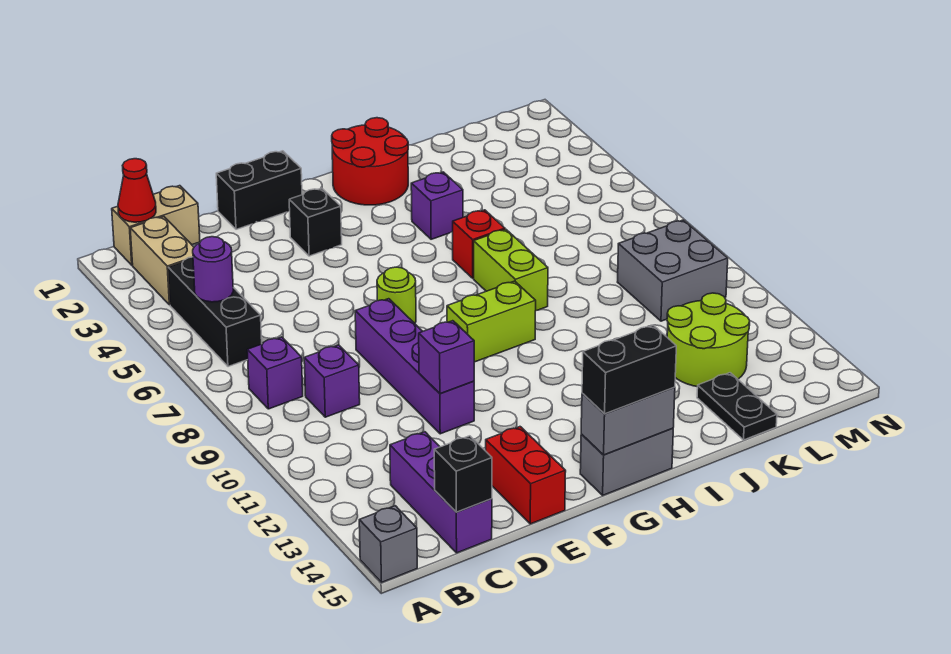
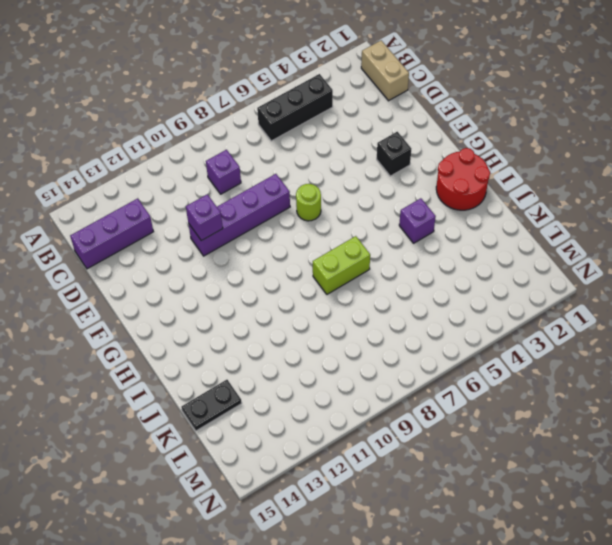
none -> grey brick A15 level 1
none -> tan brick B2:B3 level 1
none -> purple brick B8 level 1

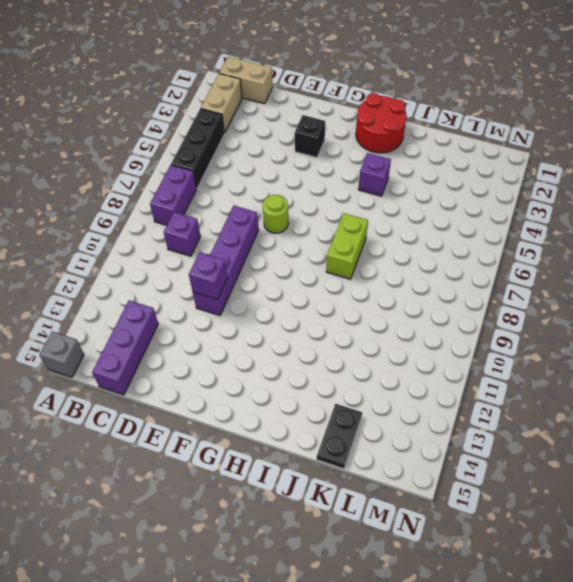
purple brick B7:B8 level 1 -> purple brick B8 level 1
none -> black brick E1:F1 level 1
none -> red brick E14:E15 level 1
none -> lime brick G9:H9 level 1

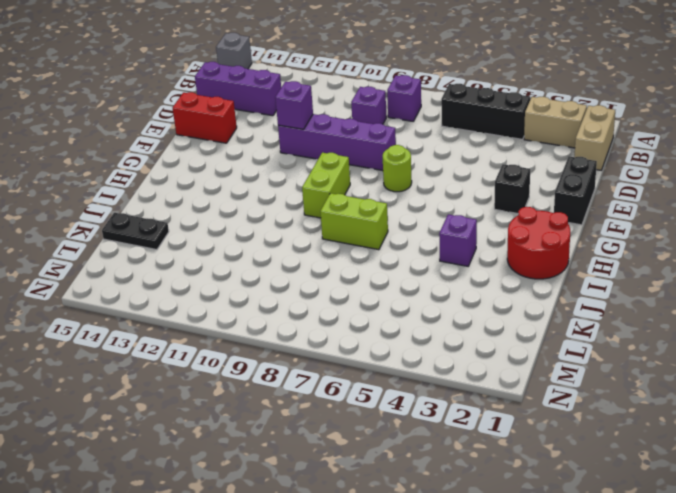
none -> grey brick G15:H15 level 1
none -> red brick I6 level 1
none -> lime round brick K12:L13 level 1

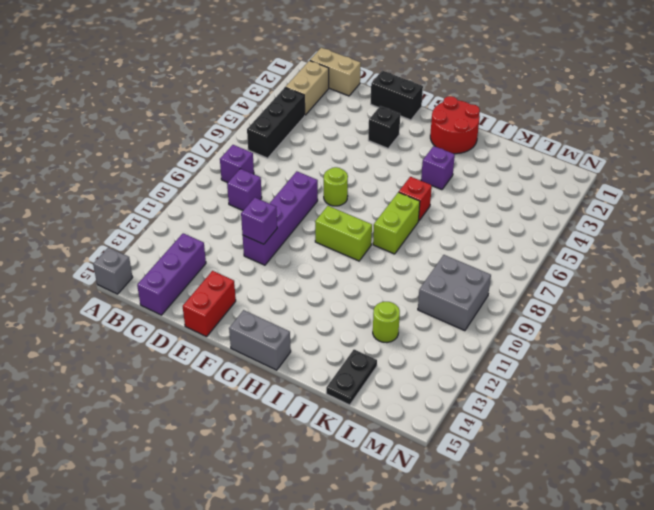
lime round brick K12 level 1 -> lime round brick K12:L13 level 1
none -> red cone B1 level 2
none -> purple round brick B5 level 2
none -> black brick C15 level 2

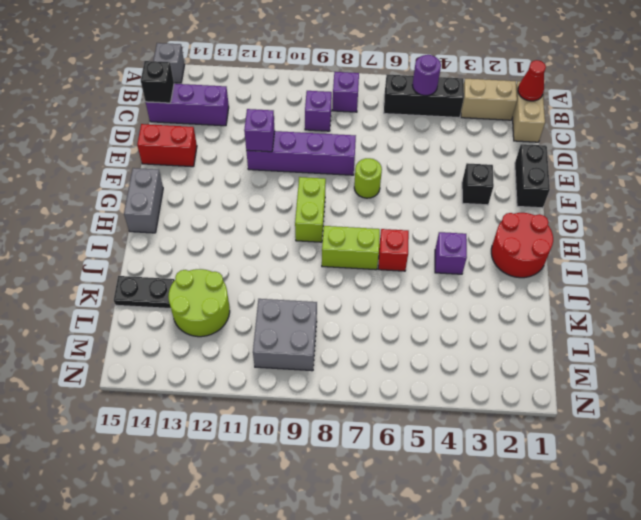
none -> grey brick G15:H15 level 2
none -> black brick G15:H15 level 3

